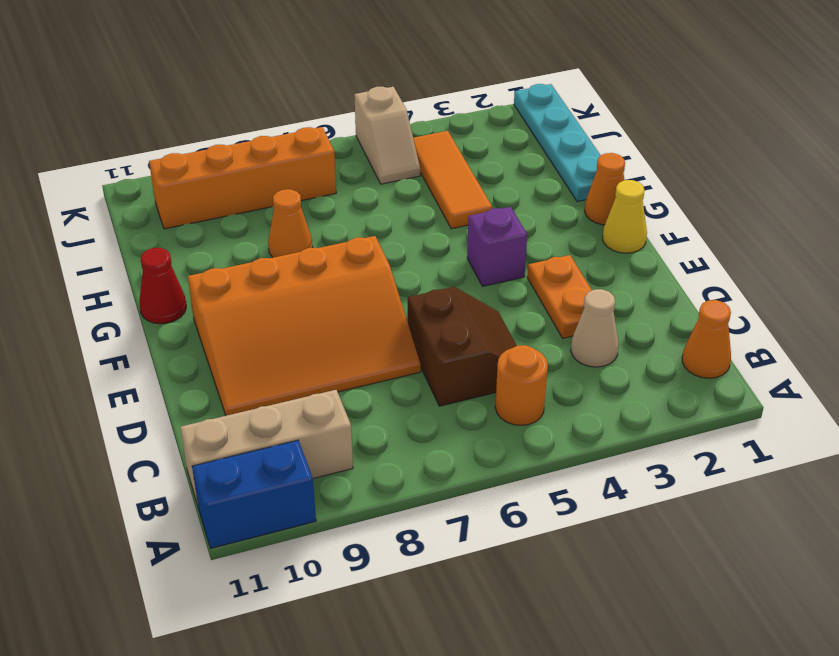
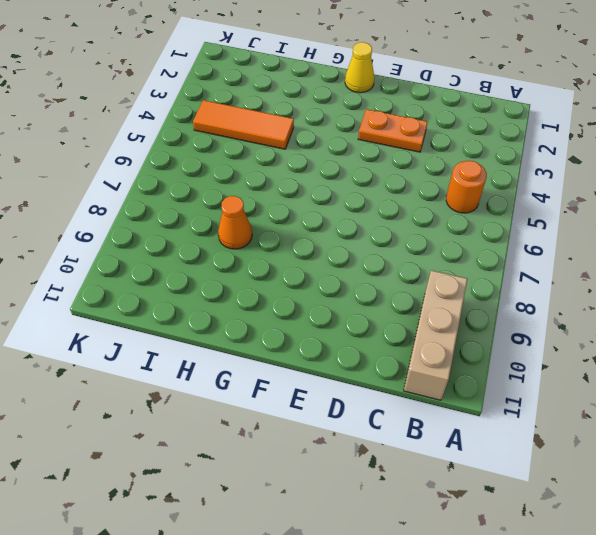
none -> blue brick A10:A11 level 1
none -> orange cone B1 level 1
none -> tan cone C3 level 1

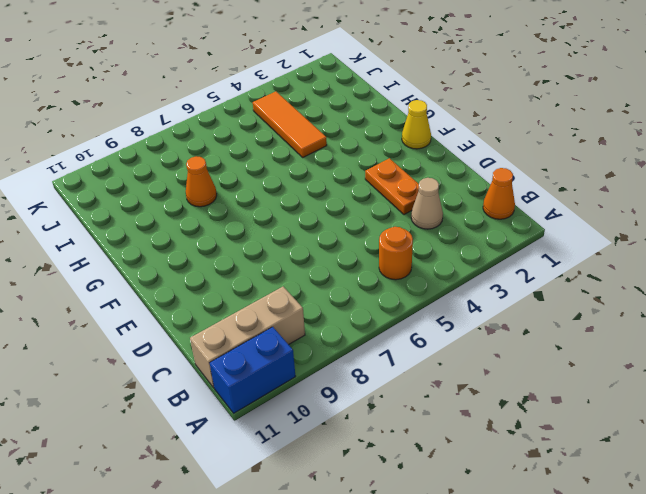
none -> brown slope C5:D6 level 1 top 6
none -> orange slope D7:F10 level 1 top F
none -> purple brick F4 level 1

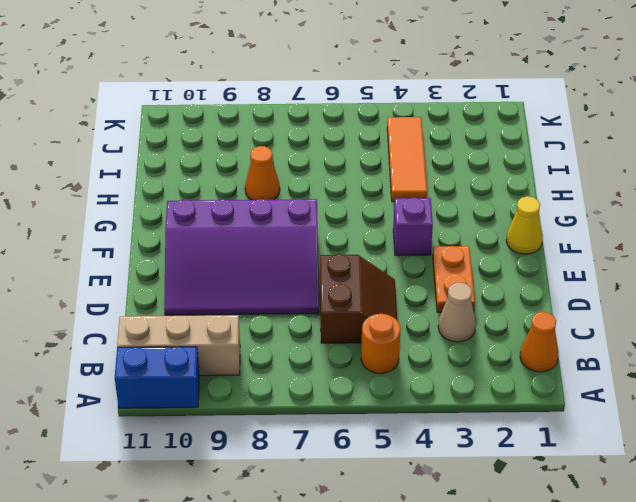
purple slope D7:F10 level 1 top F -> orange slope D7:F10 level 1 top F
none -> orange cone G1 level 1
none -> red cone G11 level 1
none -> cyan plate H1:K1 level 1

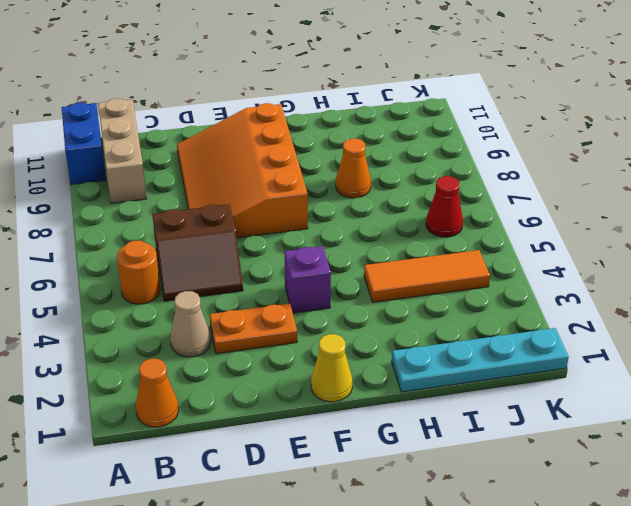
red cone J6 level 1 -> red cone G11 level 1
none -> orange cone G1 level 1
none -> tan slope J5:K5 level 1 top K
none -> orange brick J7:J10 level 1

